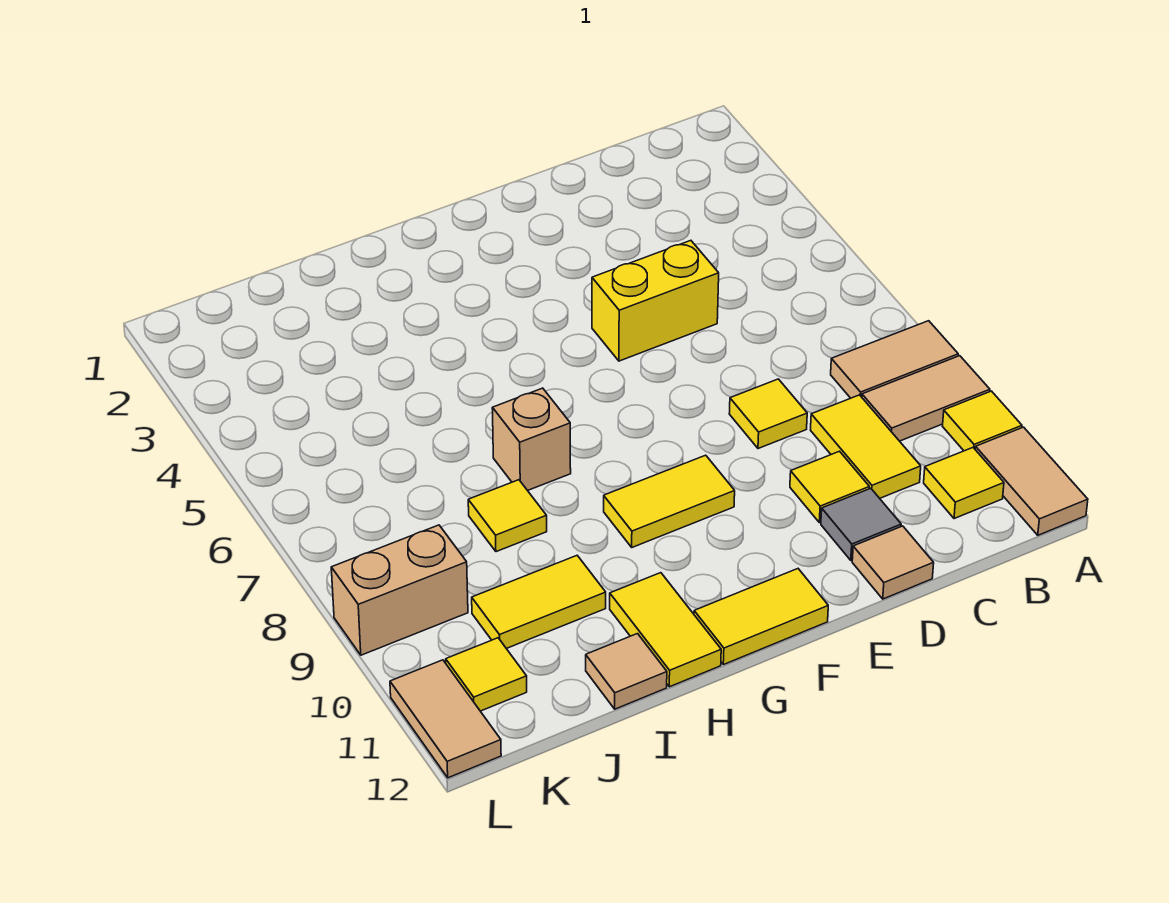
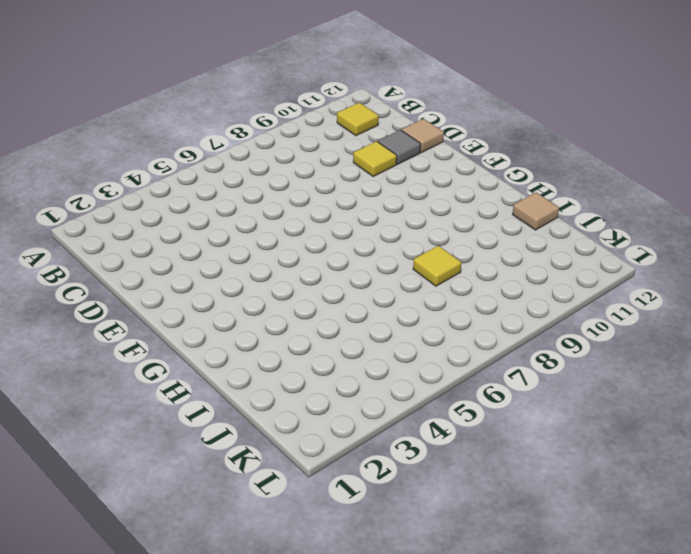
none -> tan tile A8:B8 level 1
none -> tan tile A9:B9 level 1
none -> yellow tile A10 level 1

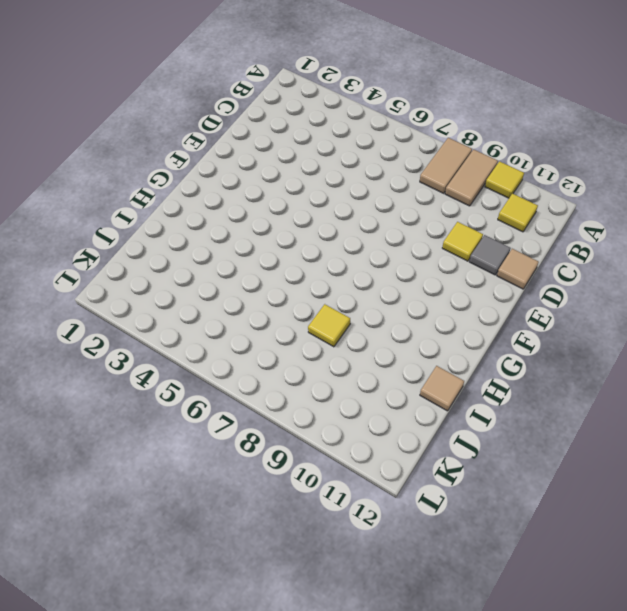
none -> tan tile A11:A12 level 1
none -> yellow tile C9:C10 level 1
none -> yellow brick D5:E5 level 1

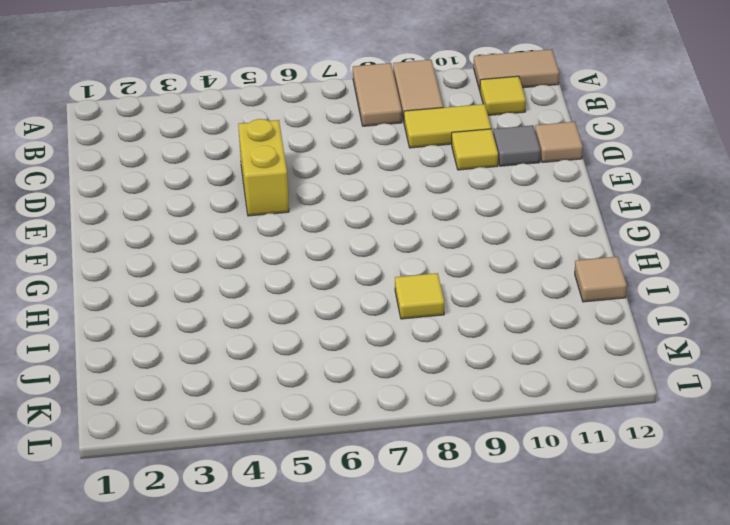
none -> yellow tile A10 level 1
none -> yellow tile D8 level 1
none -> yellow tile F9:G9 level 1

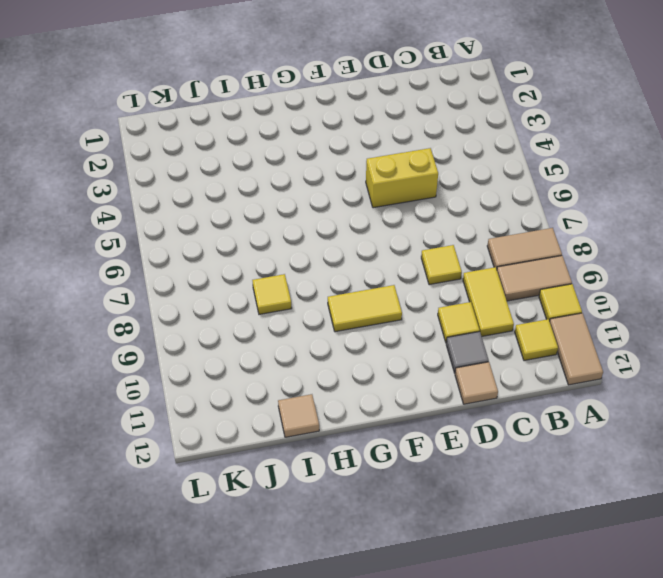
none -> yellow tile F12:G12 level 1
none -> tan brick H7 level 1
none -> yellow tile H11:H12 level 1

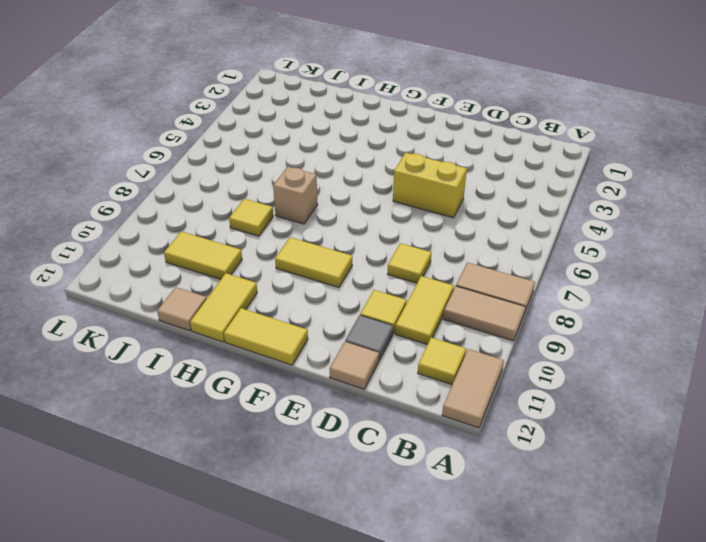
none -> yellow tile A10 level 1
none -> tan brick K9:L9 level 1
none -> yellow tile K11 level 1

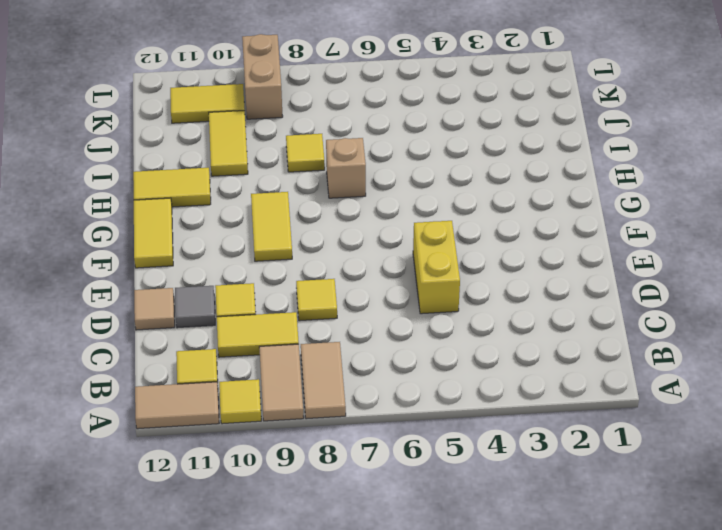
yellow tile K10:K11 level 1 -> yellow tile K11 level 1
none -> tan tile I12 level 1
none -> tan tile L11:L12 level 1

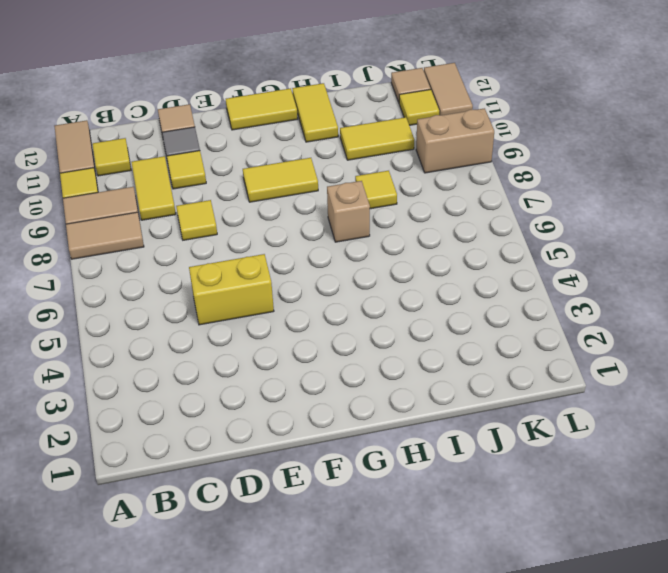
tan tile K12 level 1 -> tan tile I12 level 1

